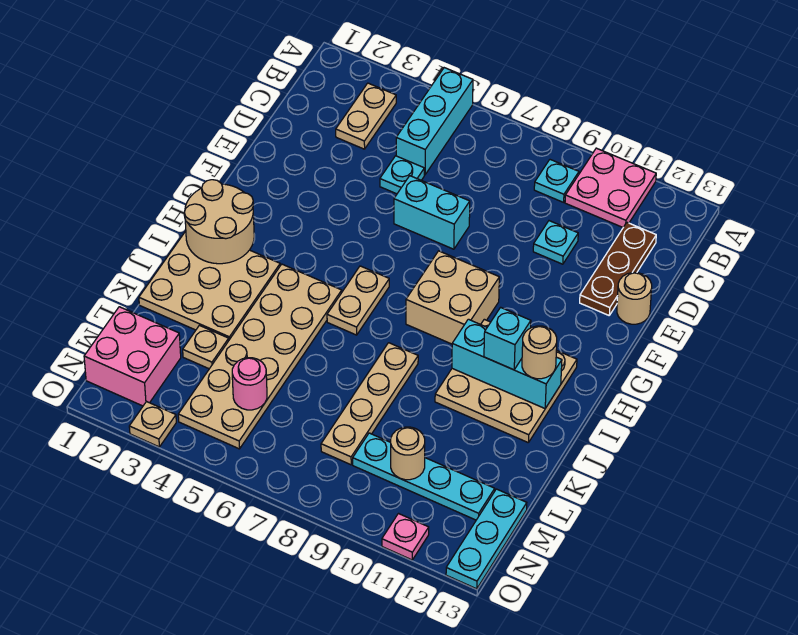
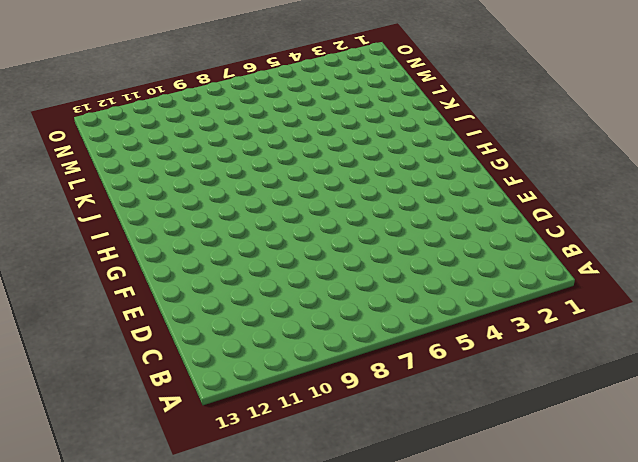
none -> cyan brick A5:C5 level 1
none -> pink plate A10:B11 level 1
none -> tan plate B3:C3 level 1

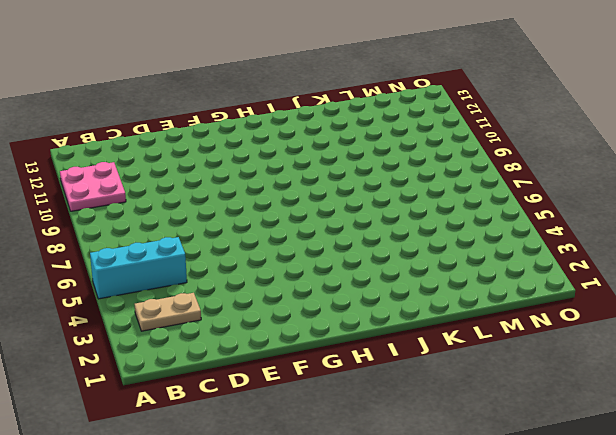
none -> cyan plate B9 level 1
none -> brown plate C12:E12 level 1
none -> cyan plate D5 level 1

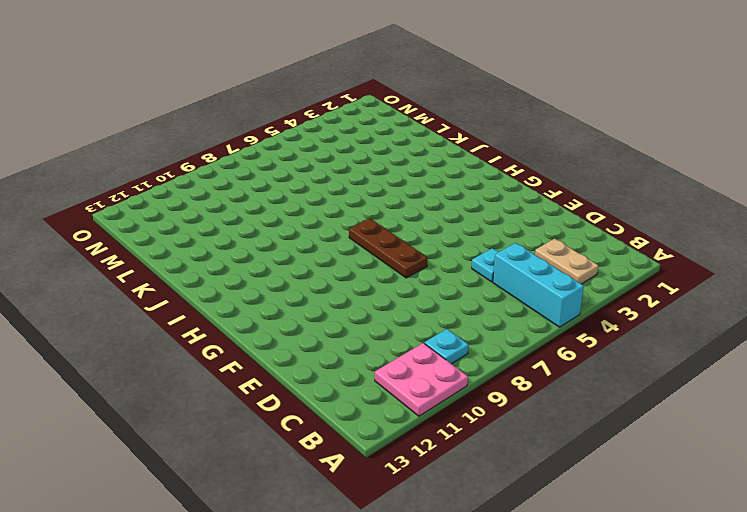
brown plate F7:H7 level 1 -> brown plate C12:E12 level 1
none -> cyan plate D10 level 1
none -> cyan brick E6:E7 level 1
none -> tan round brick E13 level 1

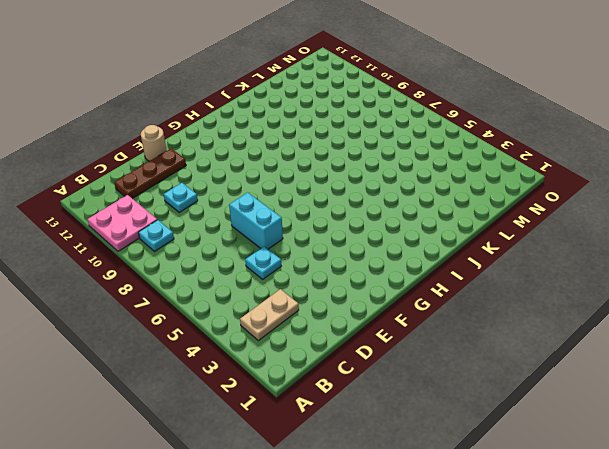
none -> cyan brick A5:C5 level 1
none -> tan brick G8:H9 level 1
none -> tan plate H6:I6 level 1

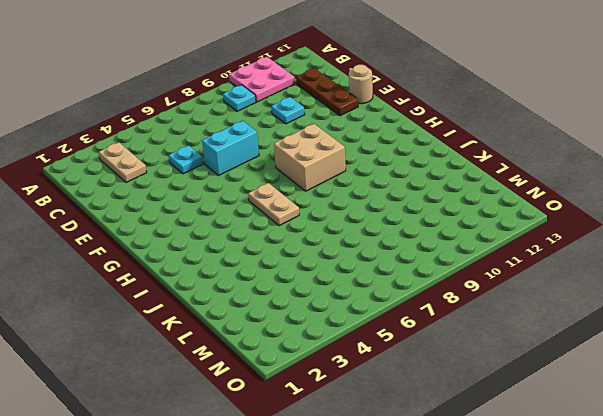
none -> cyan brick A5:C5 level 1
none -> tan plate H10:J12 level 1
none -> tan plate I1:K3 level 1

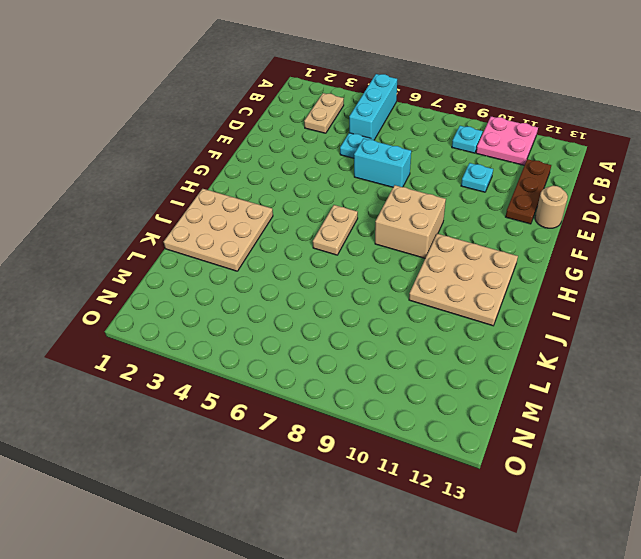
none -> tan plate I4:N5 level 1
none -> tan plate J8:M8 level 1
none -> tan plate L3 level 1

